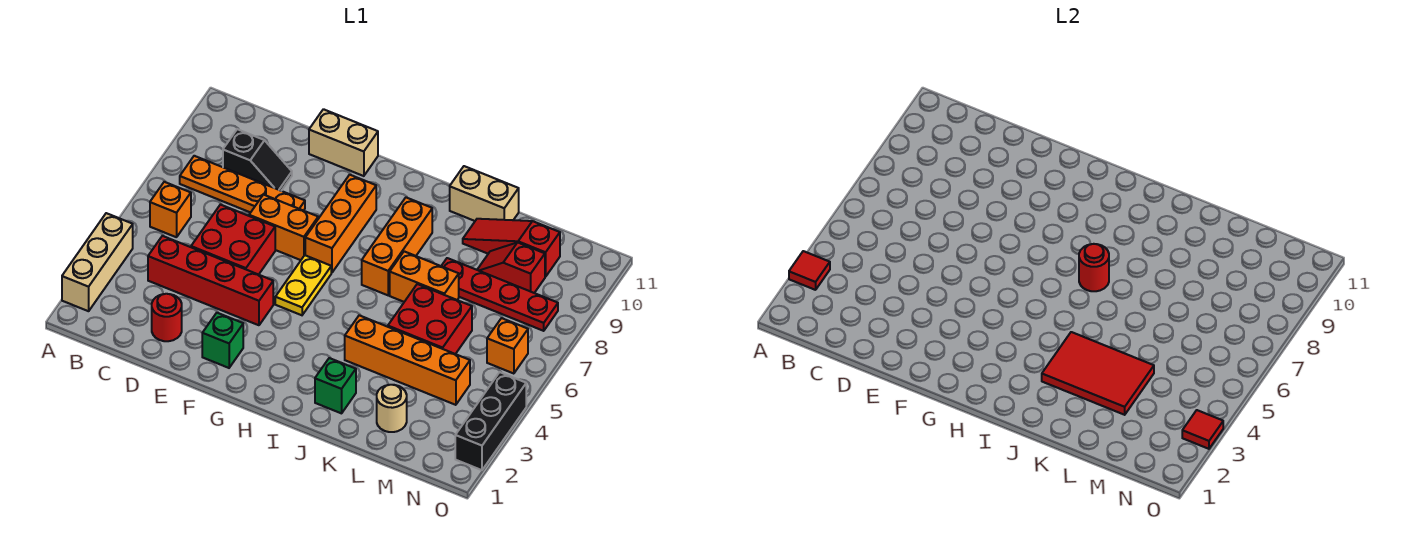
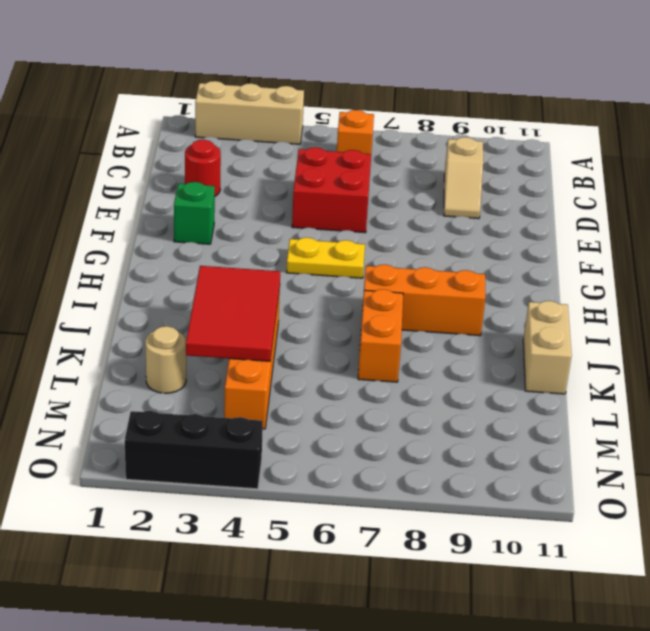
tan slope C9:D9 level 1 top C -> black slope C9:D9 level 1 top C
none -> orange plate B8:E8 level 1
none -> red brick C4:F4 level 1
none -> orange brick E7:F7 level 1

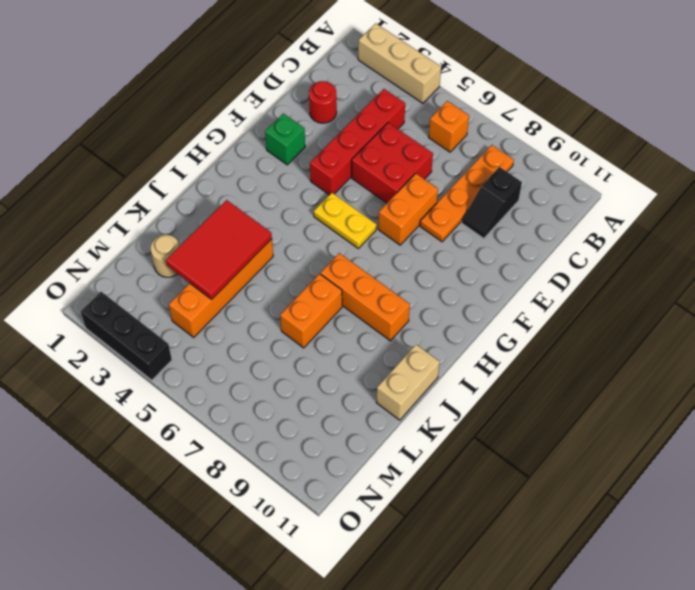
none -> tan brick E11:F11 level 1
none -> orange brick G7:G9 level 1
none -> green brick J2 level 1

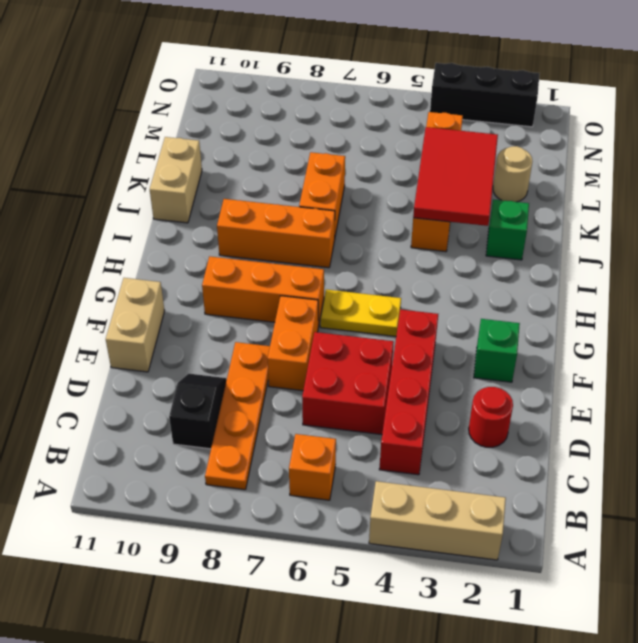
none -> red brick K5:L6 level 1
none -> red plate K8:N8 level 1
none -> red slope K10:M10 level 1 top M

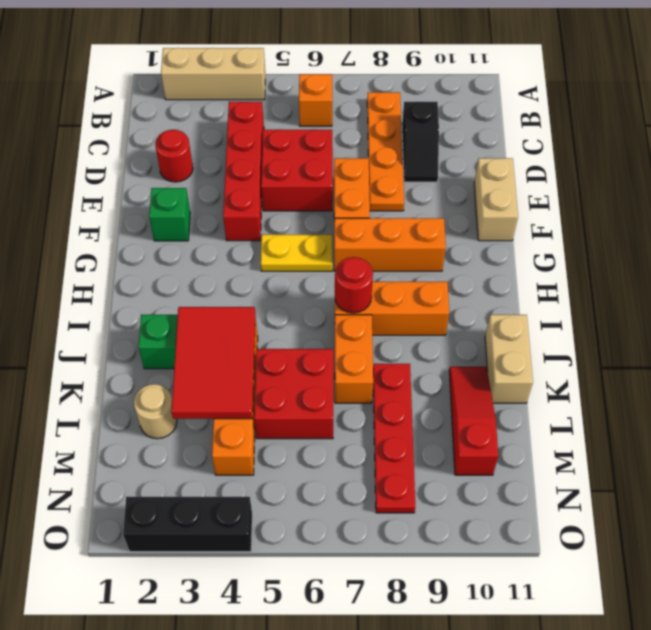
none -> red slope L9:M9 level 1 top M
none -> orange brick N6 level 1
none -> red tile A3 level 2

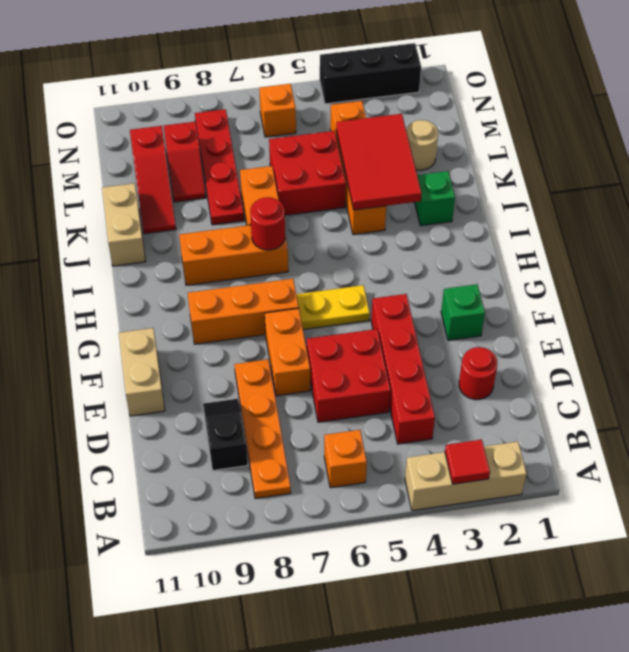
none -> red tile O3 level 2

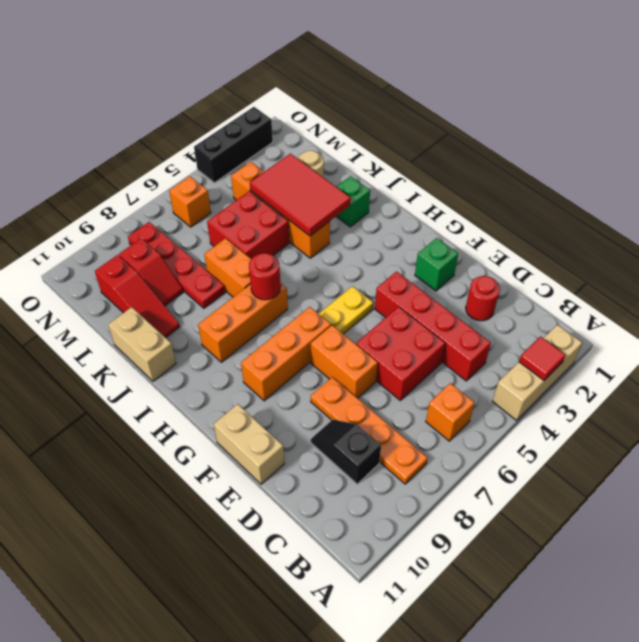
none -> red tile O3 level 2

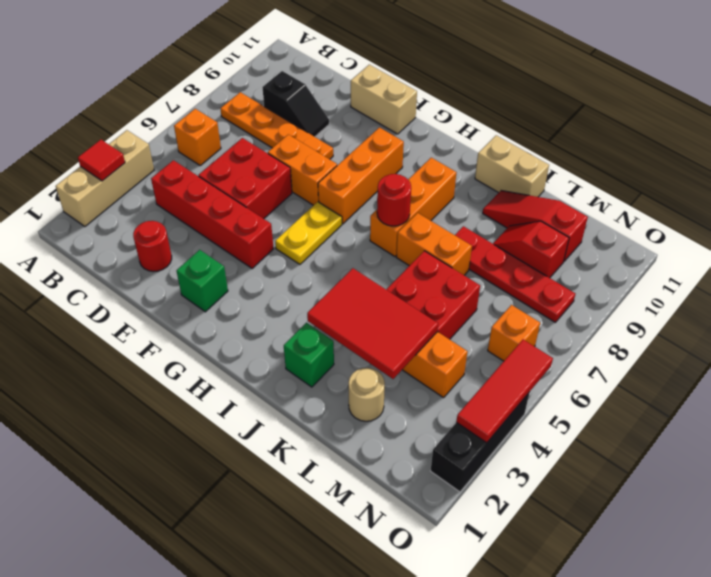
red tile O3:O5 level 2 -> red tile O3 level 2

